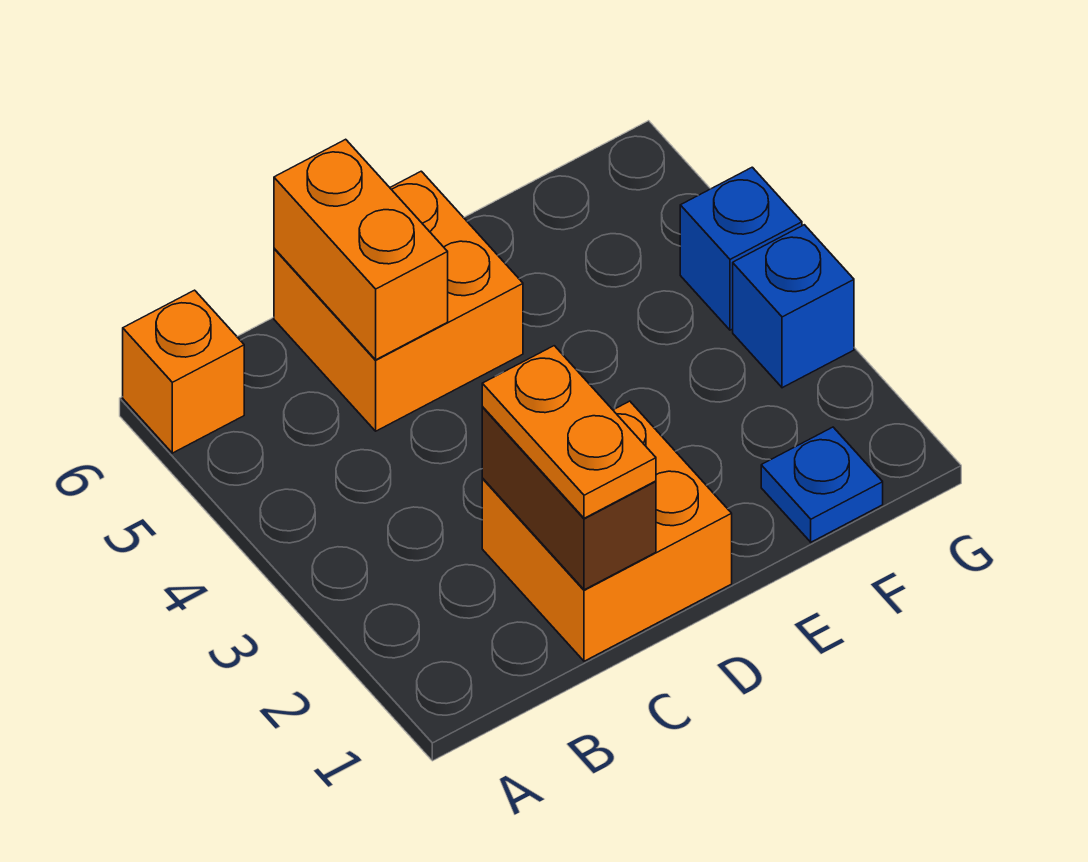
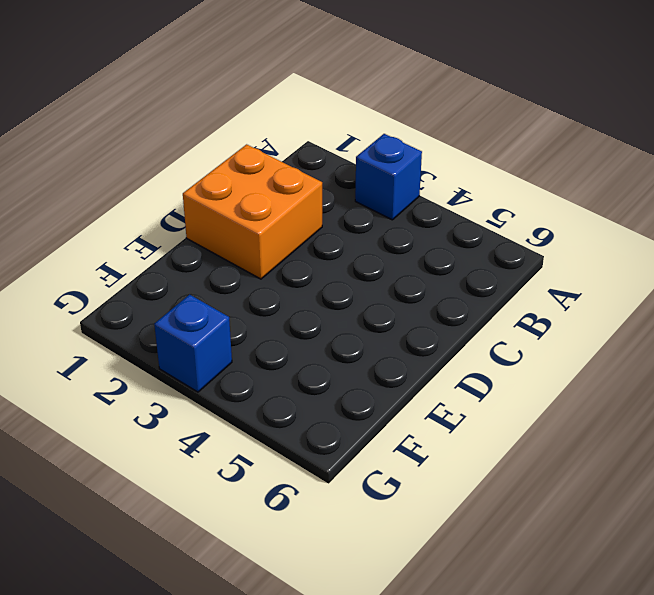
blue brick A3 level 1 -> blue brick G4 level 1
none -> orange brick A6 level 1
none -> orange brick C5:D6 level 1

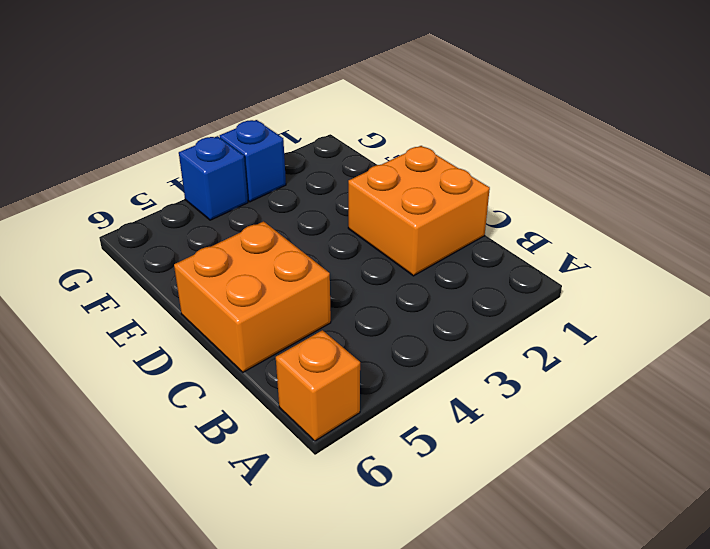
none -> blue plate F1 level 1
none -> brown brick C1:C2 level 2

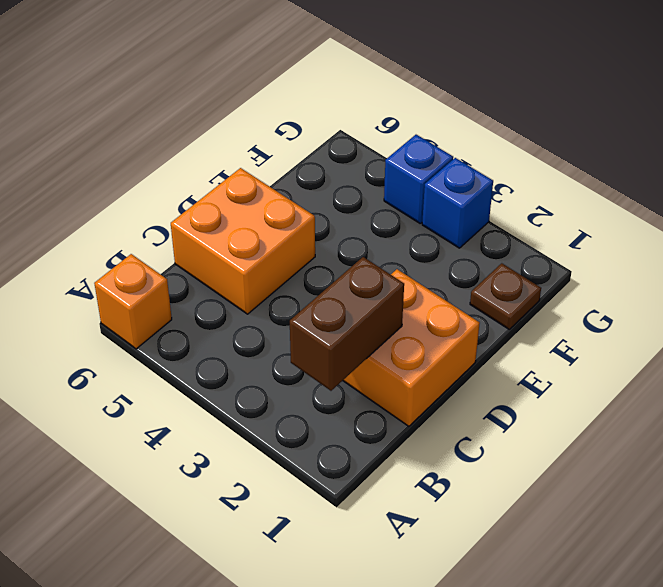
brown brick B2:C2 level 2 -> brown brick C1:C2 level 2
brown plate F1 level 1 -> blue plate F1 level 1
none -> orange brick C5:C6 level 2
none -> orange plate C1:C2 level 3

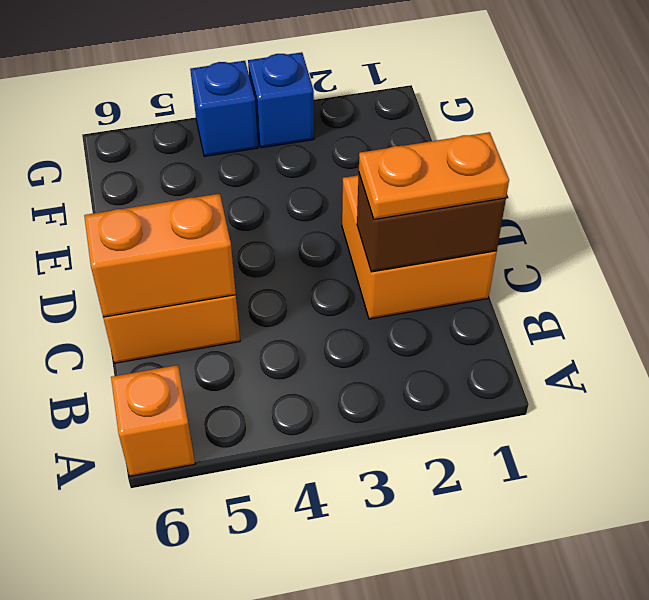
none -> blue plate F1 level 1

